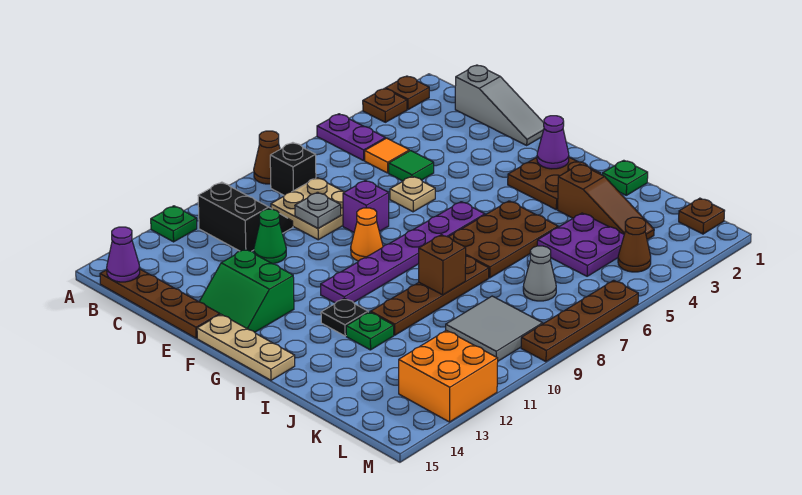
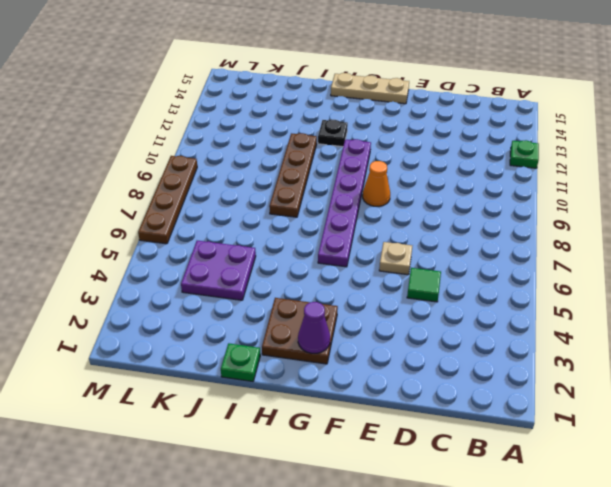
none -> brown plate A2 level 1
none -> brown plate A3 level 1
none -> purple plate A5:B5 level 1
none -> brown cone A8 level 1

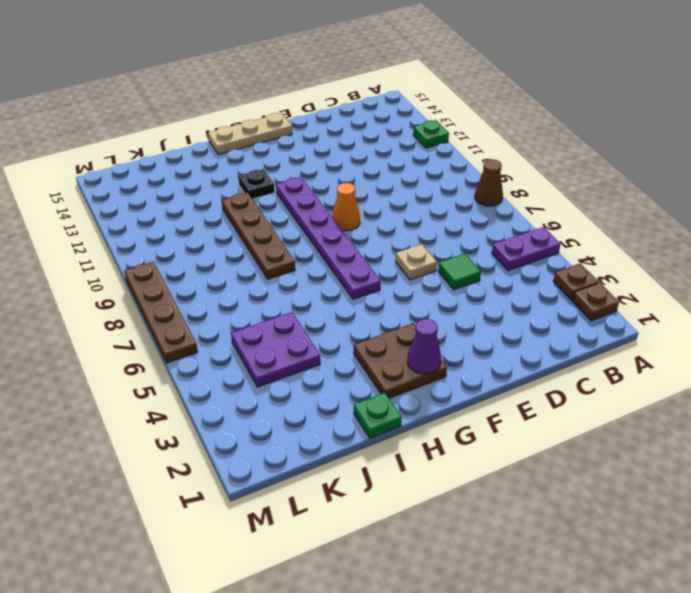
none -> black brick B8 level 1
none -> black slope B10:C11 level 1 top 11
none -> brown plate B15:E15 level 1
none -> grey slope C1:E1 level 1 top C

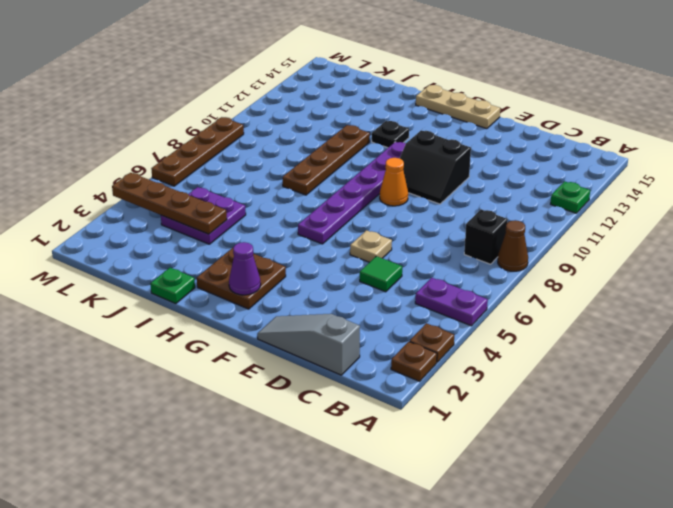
black slope E10:F11 level 1 top 11 -> black slope B10:C11 level 1 top 11
brown plate J4:M4 level 2 -> brown plate B15:E15 level 1
none -> orange tile C5 level 1
none -> tan plate C8:D9 level 1
none -> green cone D11 level 1
none -> purple brick E8 level 1

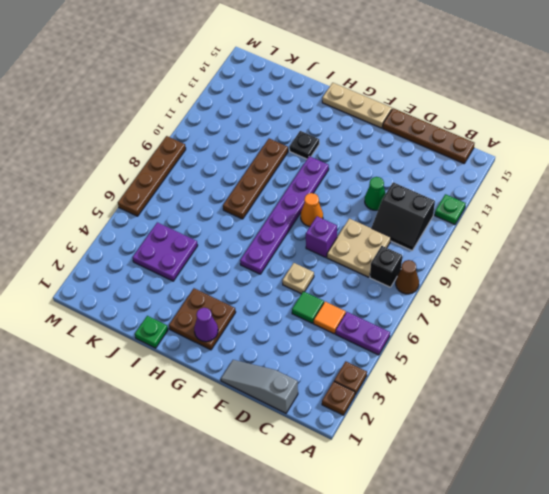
none -> green slope E13:F14 level 1 top 13
none -> brown plate H5:I7 level 1
none -> brown slope I3:K3 level 1 top I
none -> green plate I12 level 1

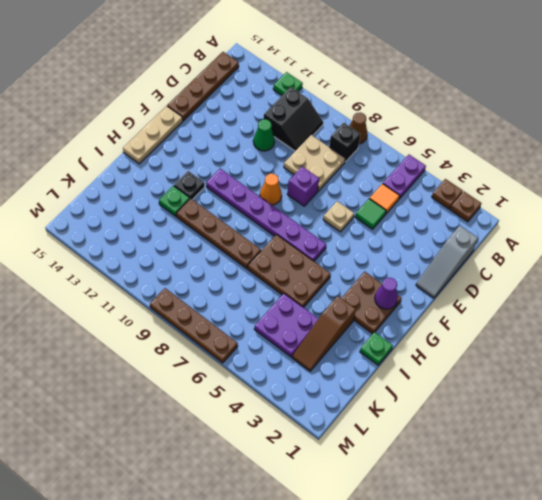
none -> green slope E13:F14 level 1 top 13
none -> grey cone K7 level 1
none -> grey tile K9:L10 level 1
none -> brown plate L1 level 1

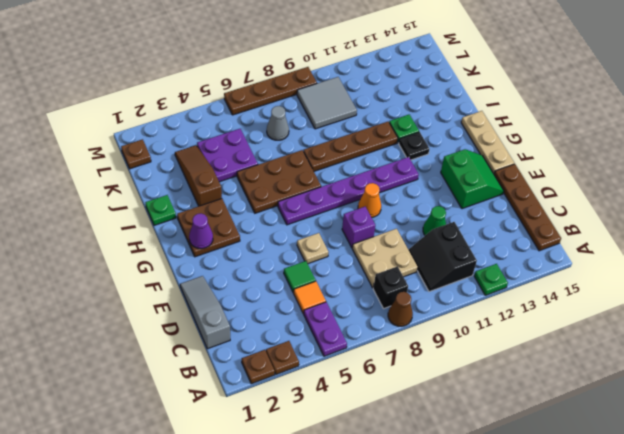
none -> brown cone L4 level 1
none -> orange brick L12:M13 level 1
none -> purple cone B15 level 2
none -> grey plate D9 level 2

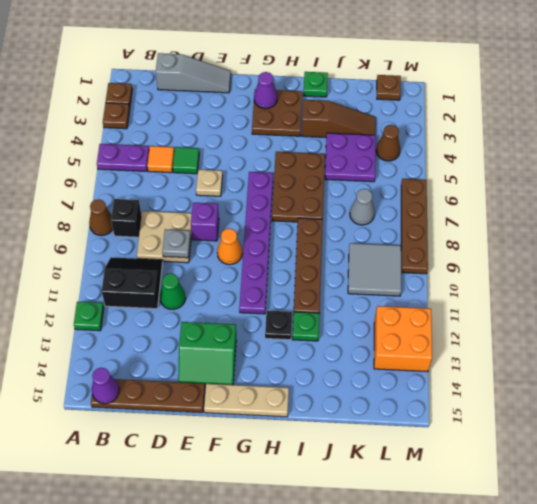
none -> brown brick I9 level 2

